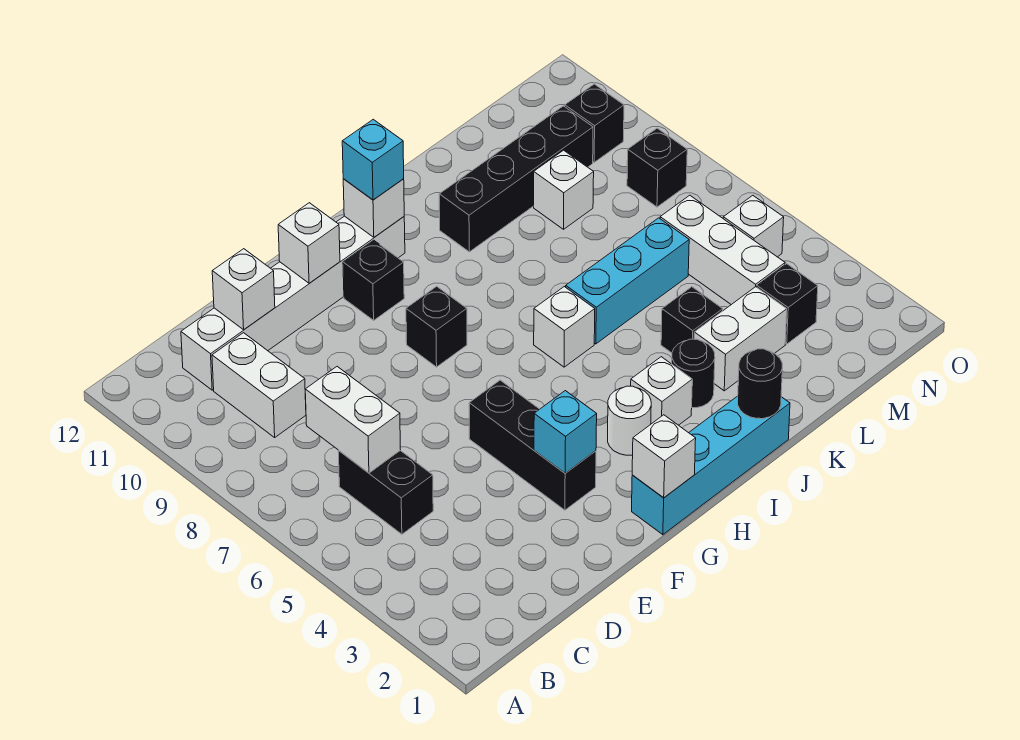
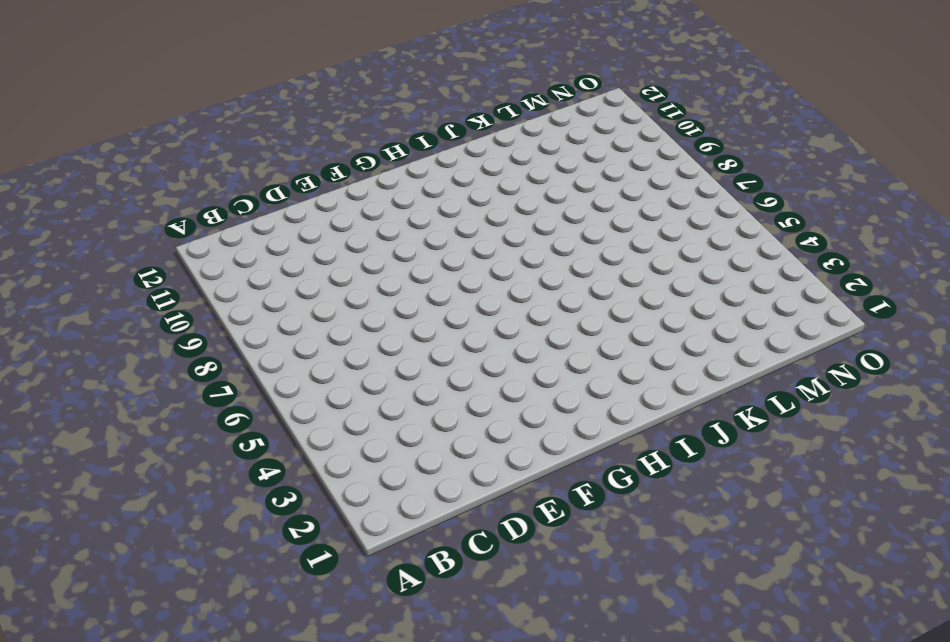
none -> black brick C5:C6 level 1
none -> white brick C9:C10 level 1
none -> white brick C11:H11 level 1

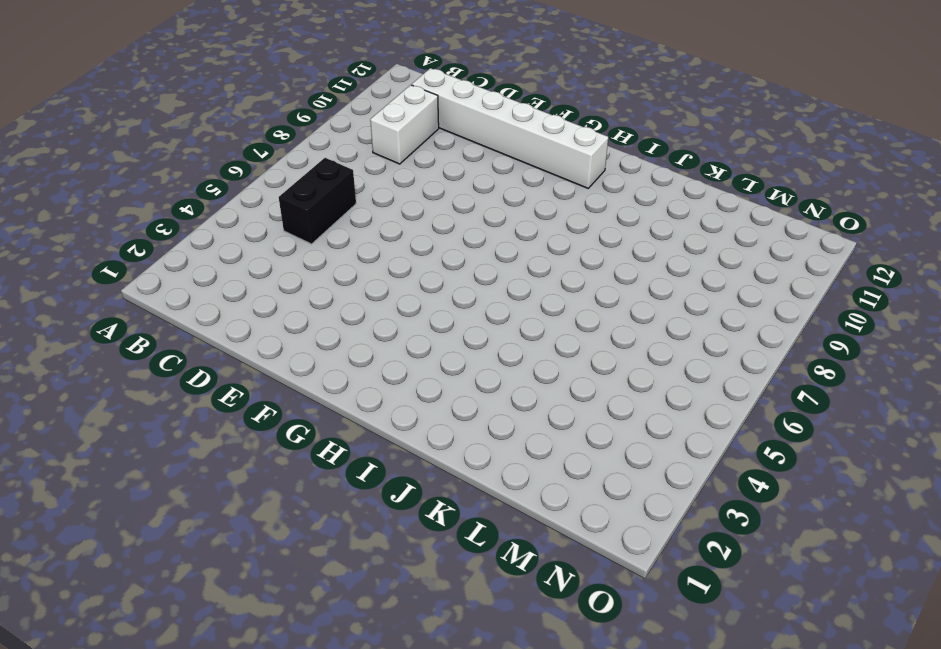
none -> black brick F3:F5 level 1
none -> cyan brick G1:J1 level 1
none -> black brick G8 level 1

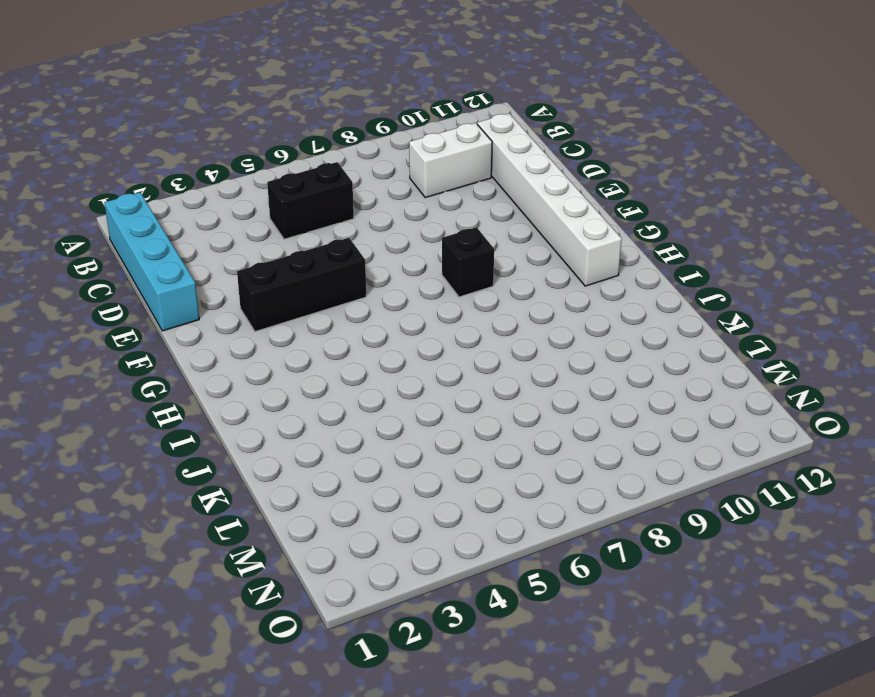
cyan brick B1:E1 level 1 -> cyan brick G1:J1 level 1
none -> black brick G10 level 1
none -> white round brick H3 level 1
none -> white brick I3 level 1

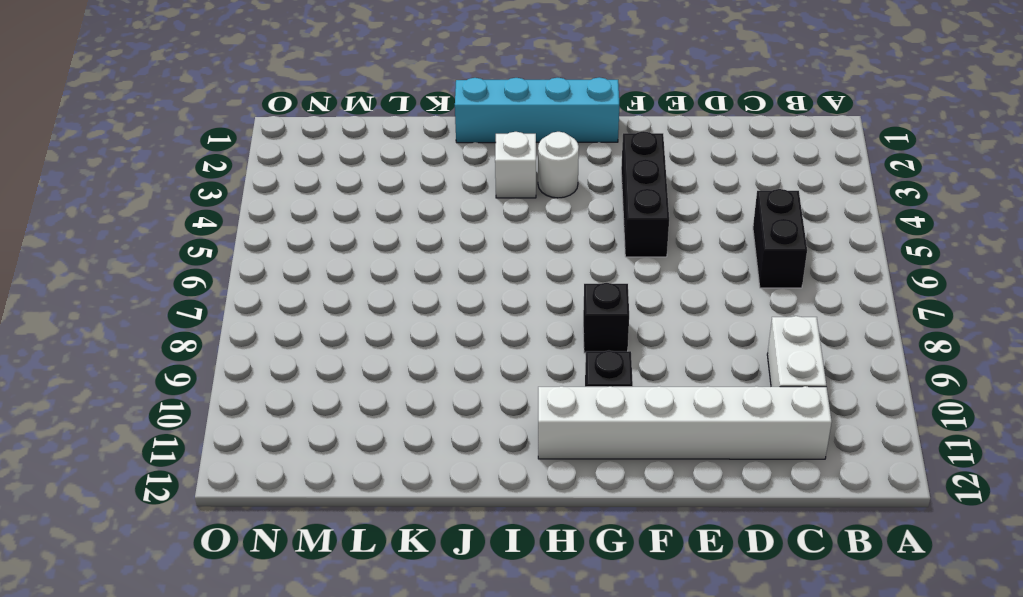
none -> white brick I6 level 1
none -> black round brick J3 level 1
none -> cyan brick J6:L6 level 1

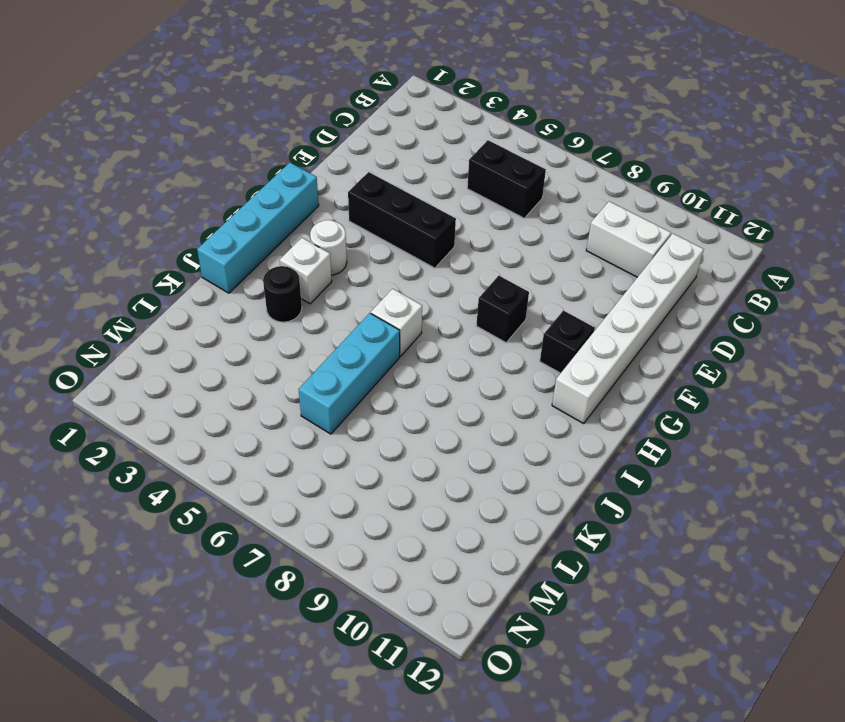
none -> black brick J10:M10 level 1
none -> white brick K3:L3 level 1
none -> black brick K4 level 1

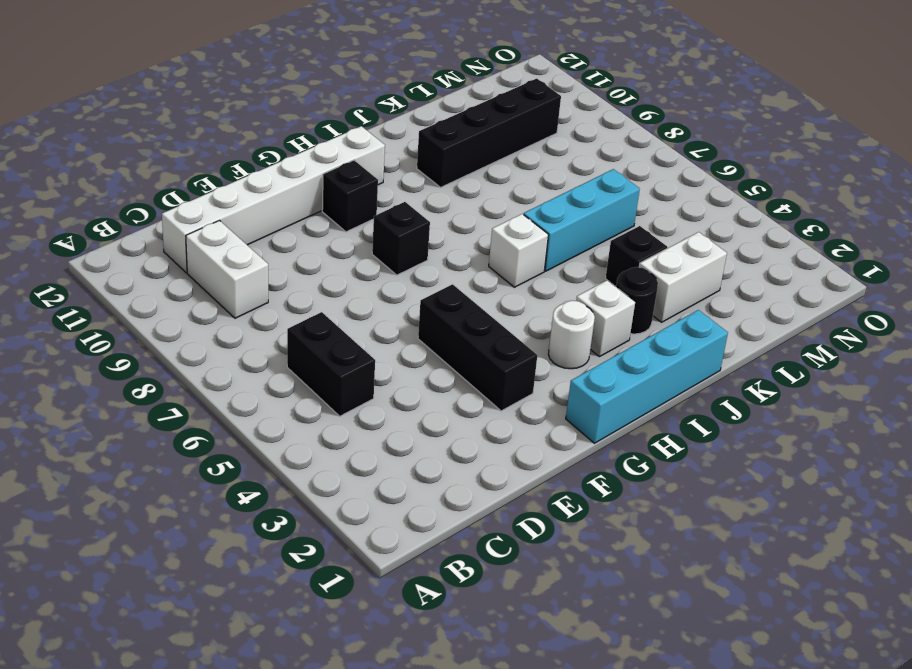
none -> white brick L9 level 1
none -> black brick M3 level 1
none -> white brick M4:M6 level 1

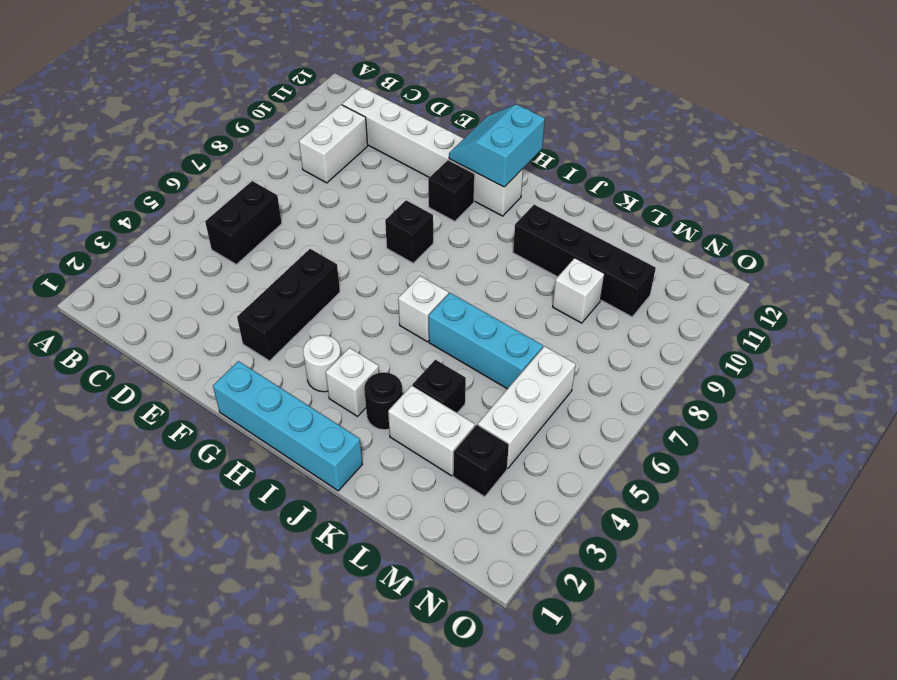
cyan slope G11:H12 level 2 top H -> white brick H11 level 2
none -> white brick N5 level 1
none -> black brick N8 level 1
none -> black brick N10 level 1

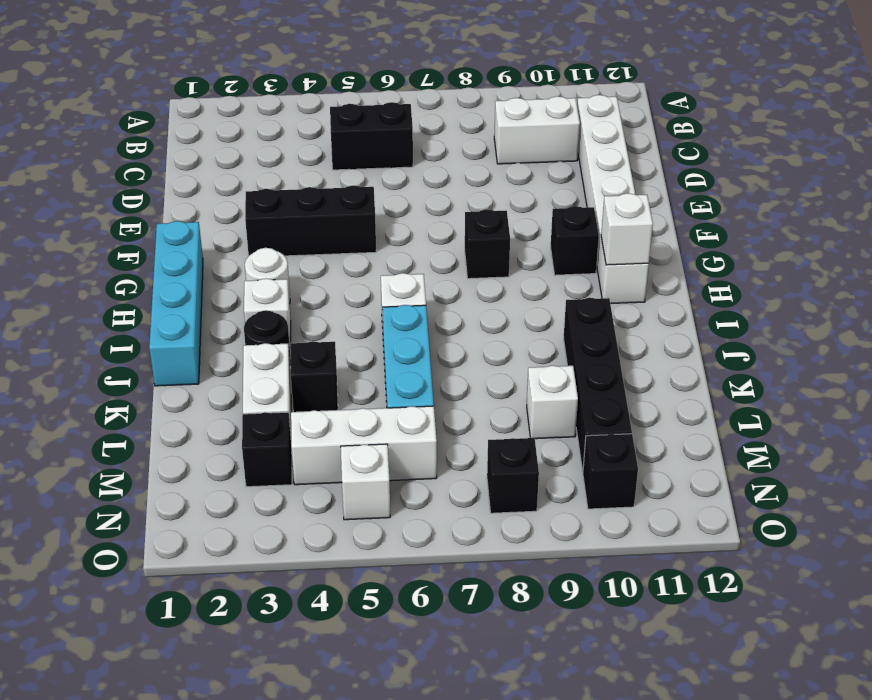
none -> white brick C6:C7 level 2
none -> white brick D11 level 2
none -> cyan brick F3 level 2

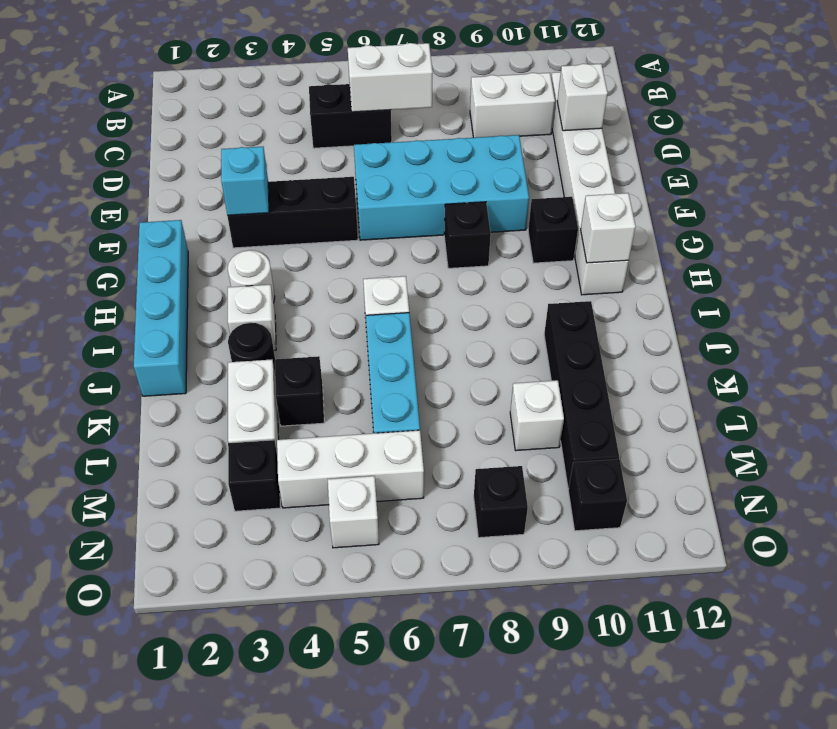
cyan brick E6:F9 level 1 -> none
none -> white brick F11 level 2
none -> white brick G1 level 2
none -> black round brick J1 level 2

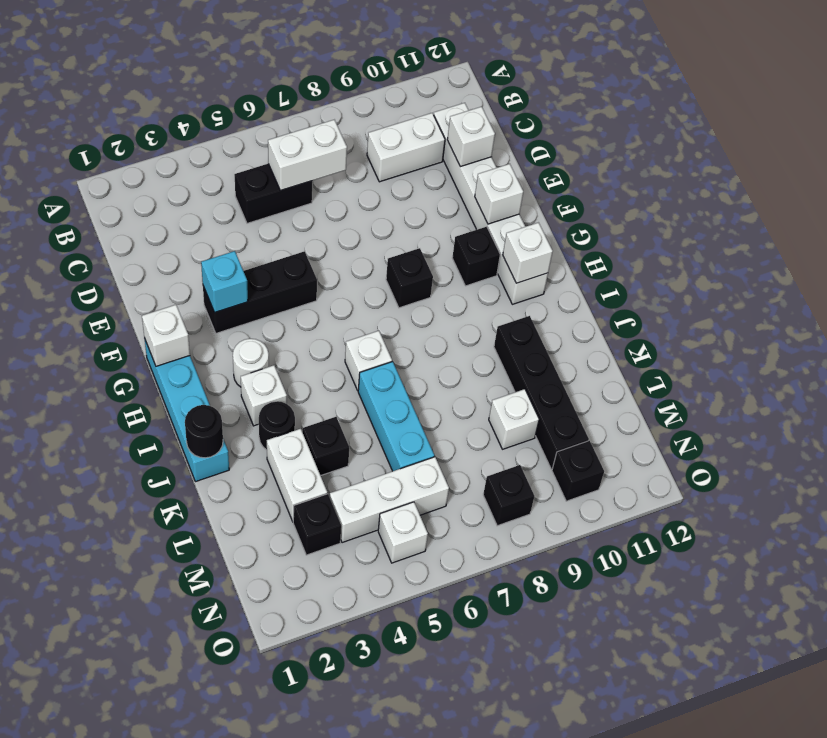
none -> cyan brick H11 level 3

